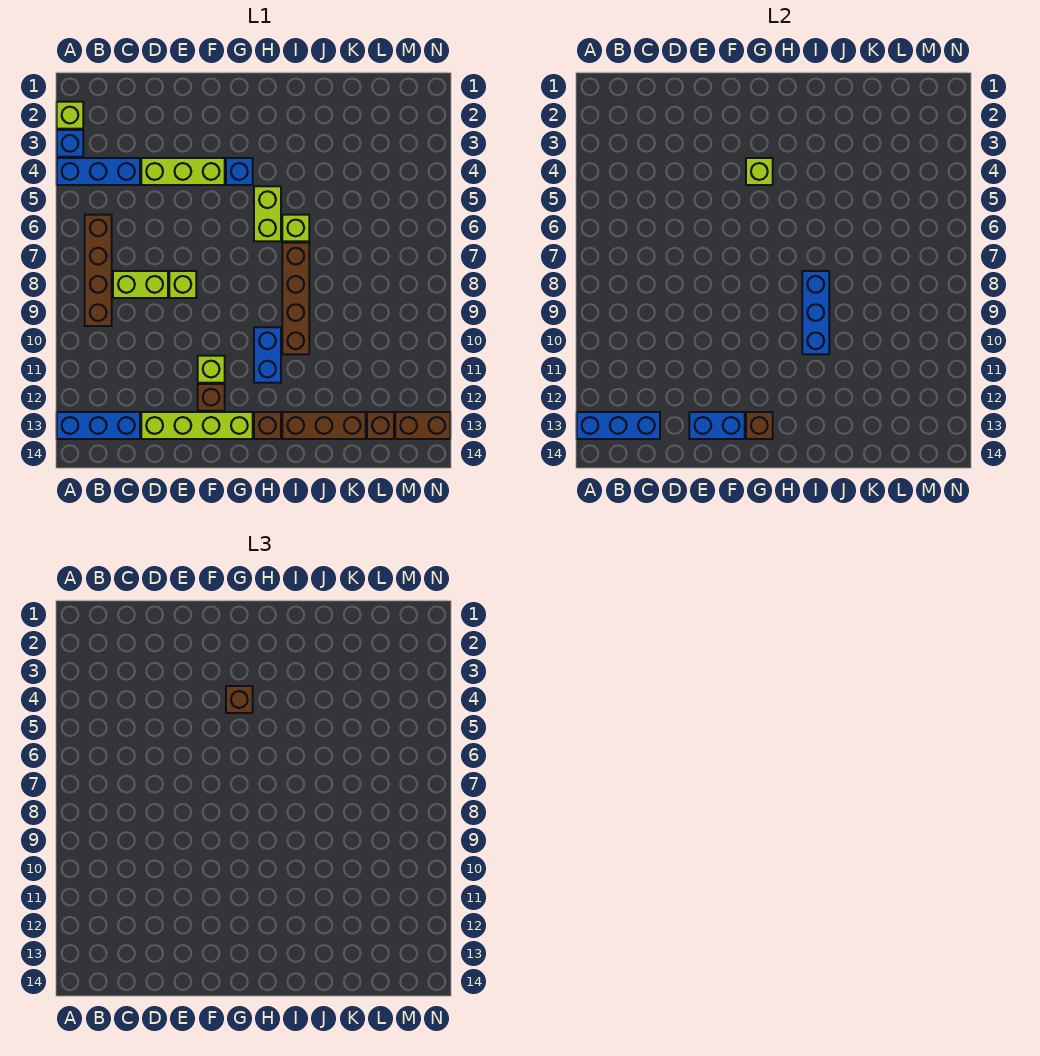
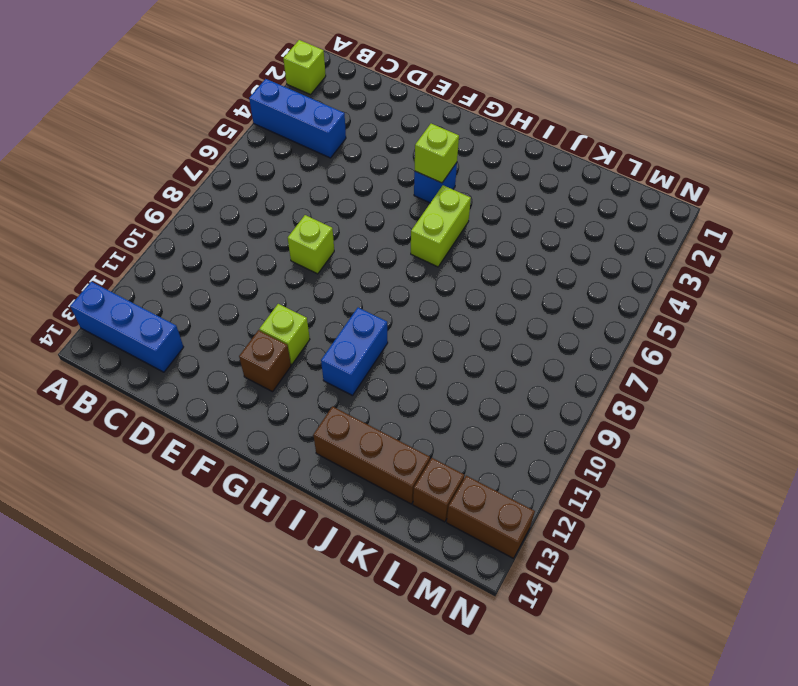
none -> blue brick A3 level 1
none -> brown brick B6:B9 level 1
none -> lime brick C8:D8 level 1

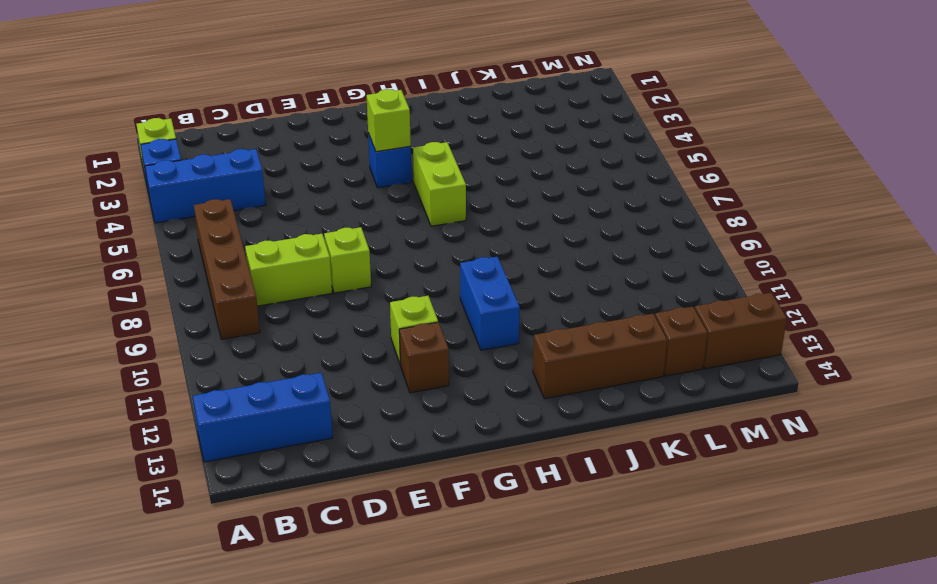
none -> lime brick D4:F4 level 1
none -> lime brick D13:G13 level 1
none -> brown brick H13 level 1

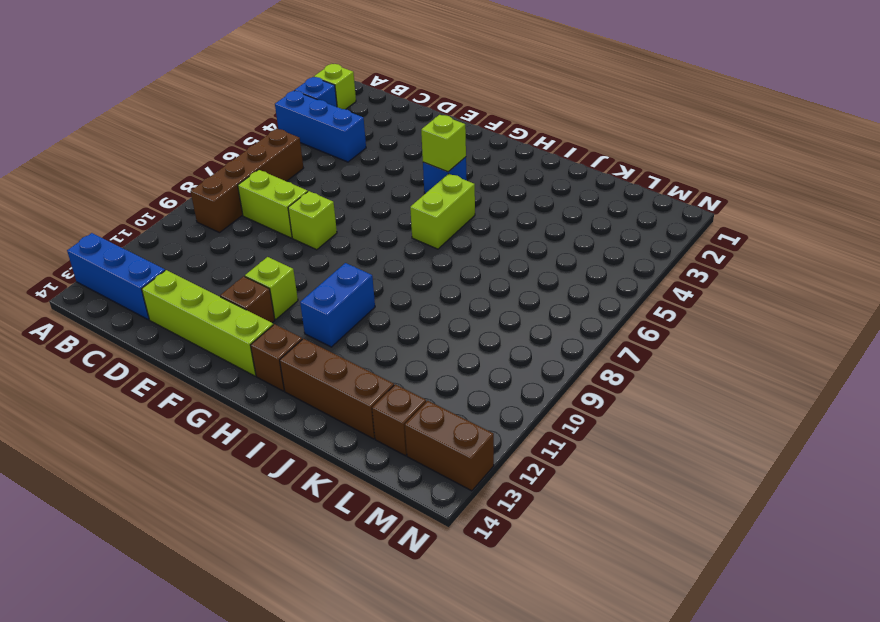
none -> lime brick D4:F4 level 1
none -> lime brick I6 level 1
none -> brown brick I7:I10 level 1

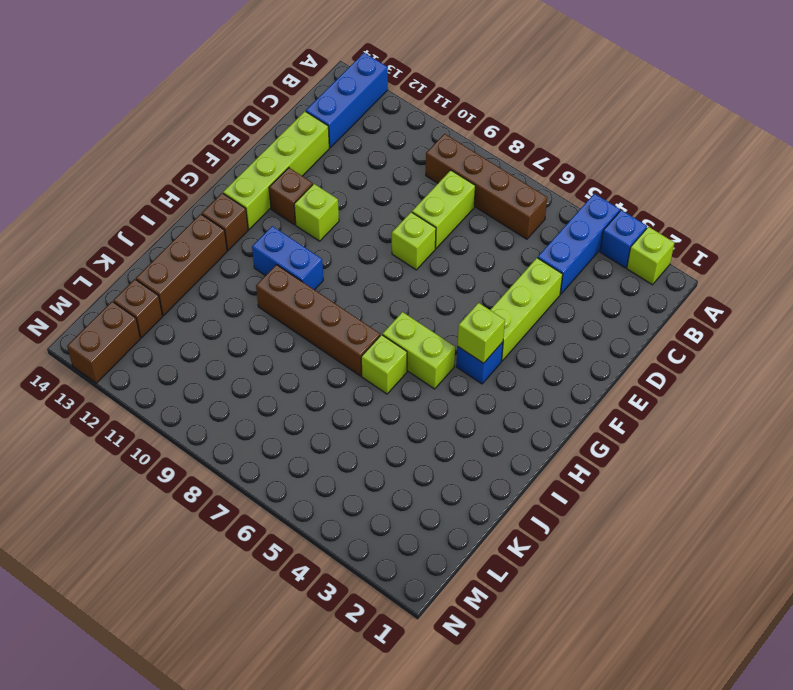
none -> blue brick A13:C13 level 2
none -> blue brick E13:F13 level 2
none -> brown brick G13 level 2

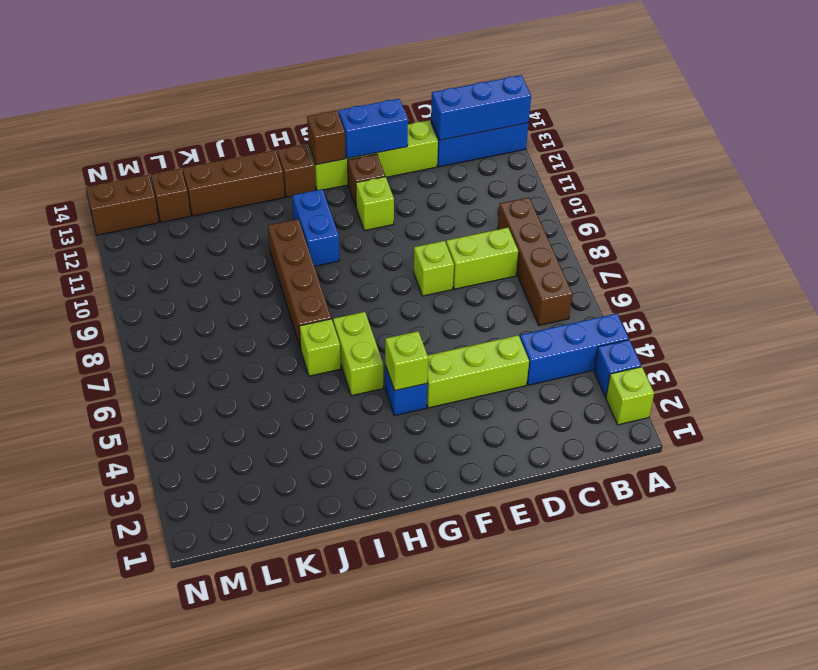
none -> blue brick I8:I10 level 2
none -> brown brick G4 level 3

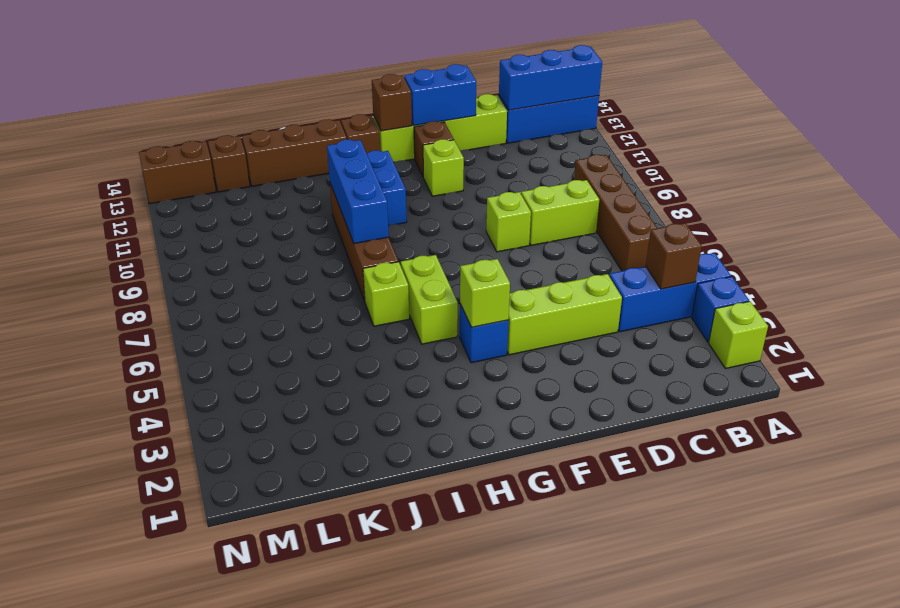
brown brick B4 level 2 -> brown brick G4 level 3

